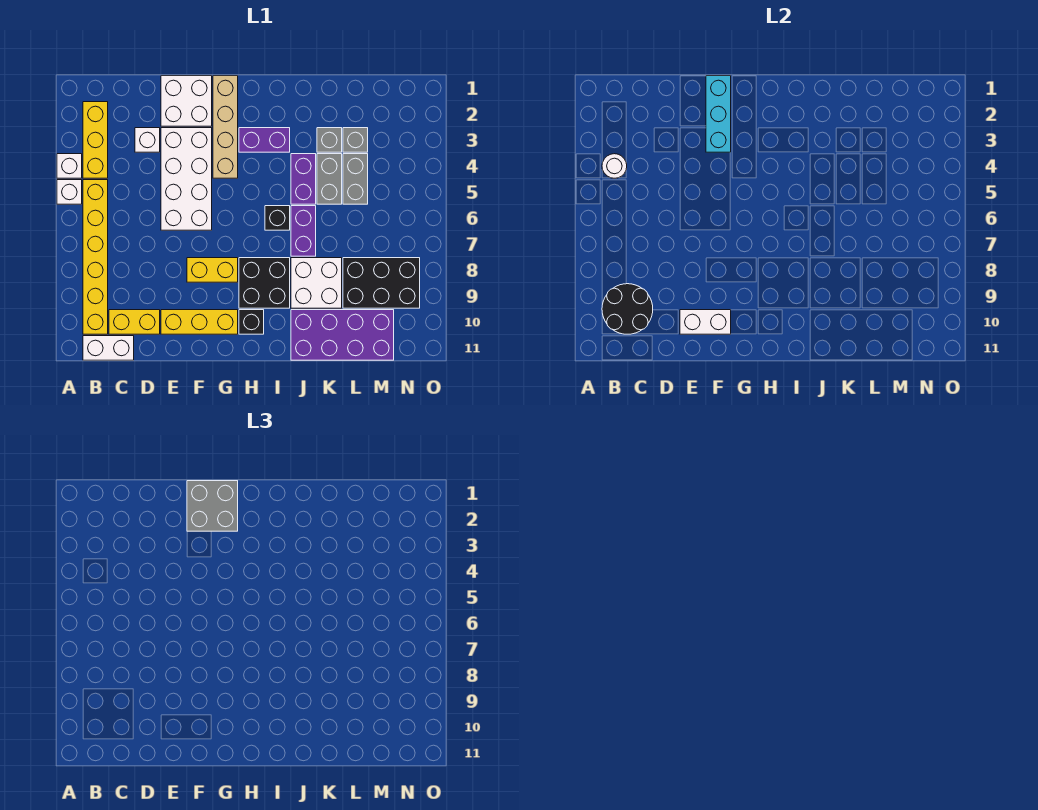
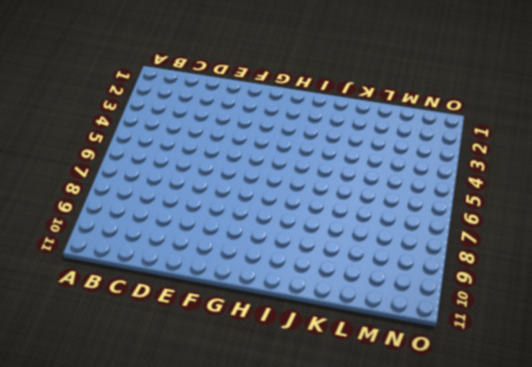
none -> white brick A4 level 1
none -> white brick A5 level 1
none -> yellow brick B2:B4 level 1
none -> yellow brick B5:B10 level 1

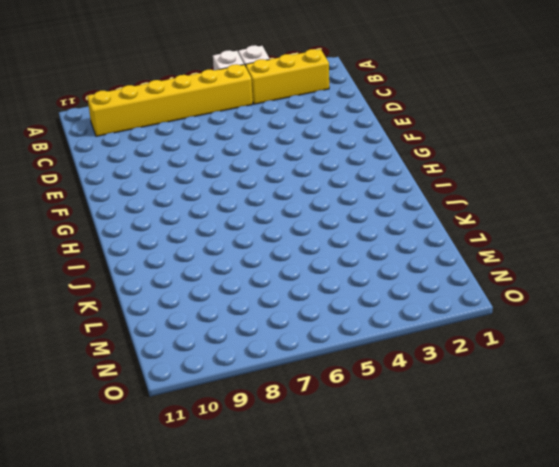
none -> white brick B11:C11 level 1
none -> yellow brick C10:D10 level 1
none -> white brick D3 level 1
none -> white brick E1:F2 level 1

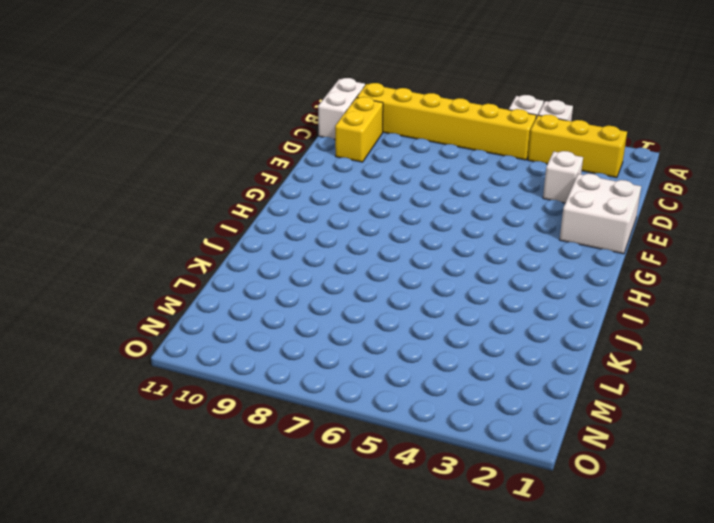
none -> white brick E3:F6 level 1
none -> yellow brick E10:G10 level 1
none -> yellow brick F8:G8 level 1
none -> tan brick G1:G4 level 1

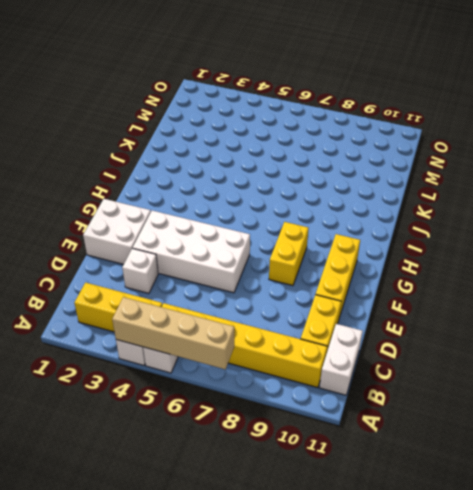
tan brick A4:A7 level 2 -> tan brick G1:G4 level 1
none -> purple brick H3:I3 level 1
none -> black brick H8:I9 level 1
none -> black brick H10 level 1
none -> black brick I6 level 1

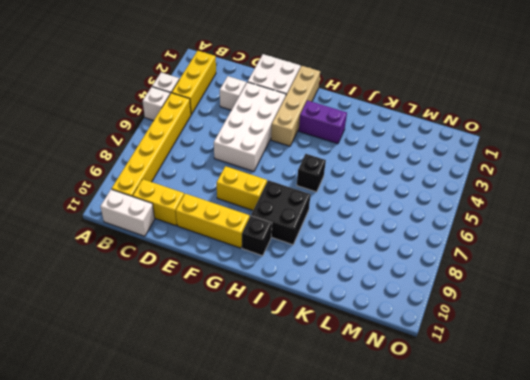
none -> purple brick J4:J5 level 1
none -> purple brick J6:J7 level 1
none -> white brick J8:K9 level 1
none -> purple brick J10:M11 level 1

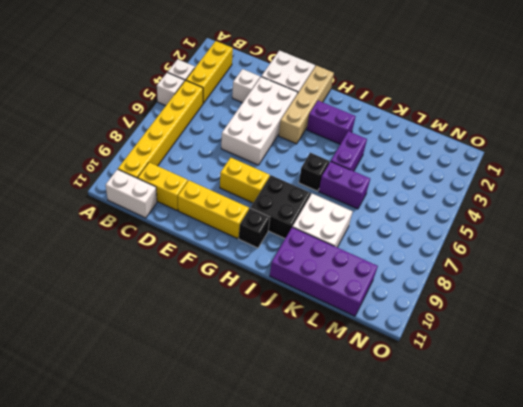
purple brick J6:K6 level 1 -> purple brick J6:J7 level 1
none -> grey brick K3 level 1
none -> grey brick K4:K5 level 1
none -> grey brick L3 level 1
none -> grey brick L4:L5 level 1

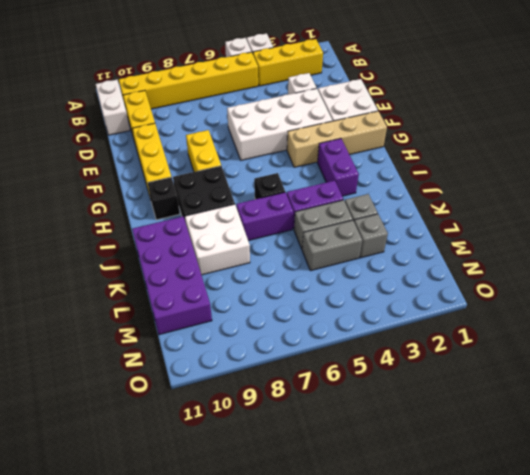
none -> black brick L8:N9 level 1
none -> white round brick B4 level 2
none -> black round brick B9:C10 level 2
none -> white brick E10:F10 level 2

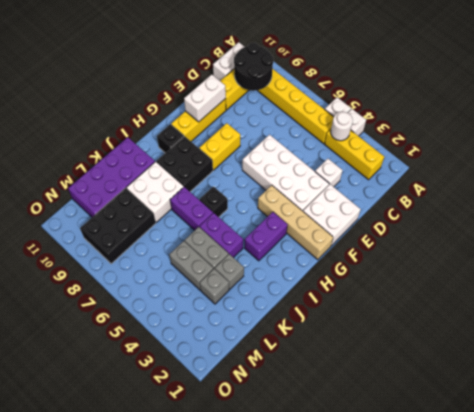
none -> cyan brick F1:F3 level 2
none -> grey brick F1:G2 level 3

